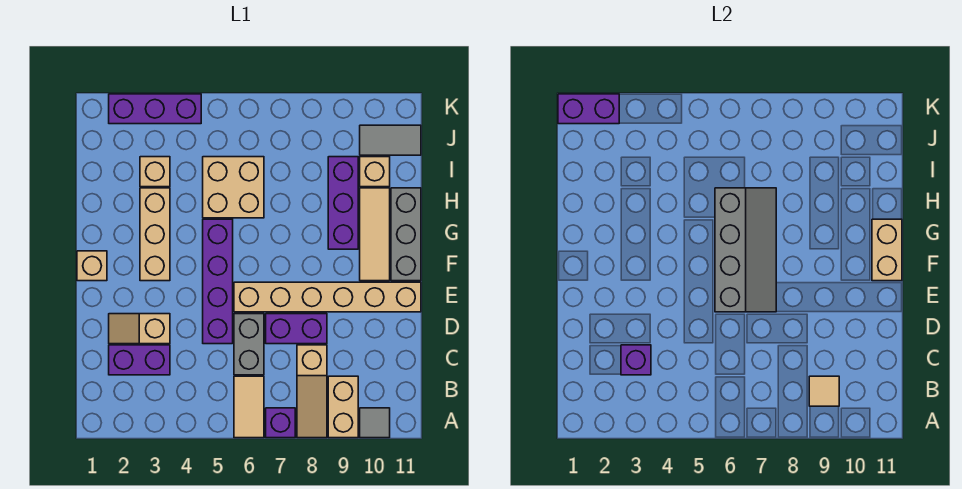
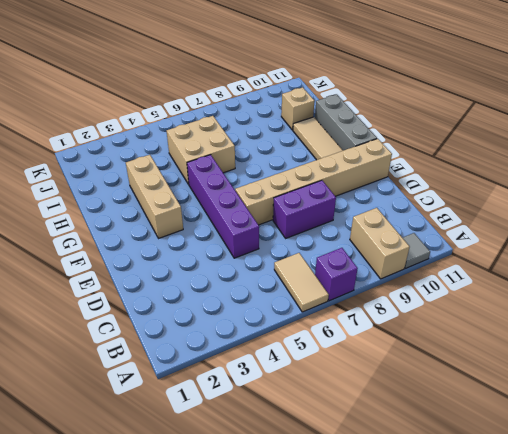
none -> tan slope A8:C8 level 1 top C
none -> purple brick C2:C3 level 1
none -> grey brick C6:D6 level 1

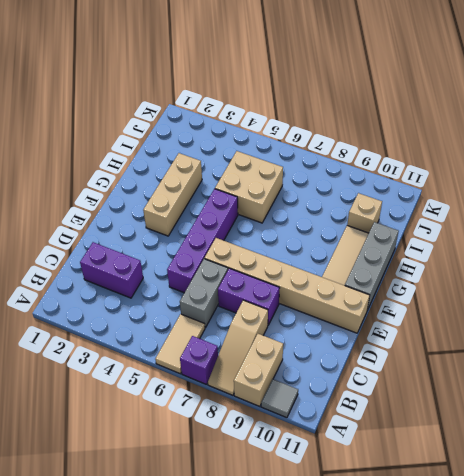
none -> tan slope D2:D3 level 1 top 3
none -> tan brick F1 level 1
none -> purple brick G9:I9 level 1

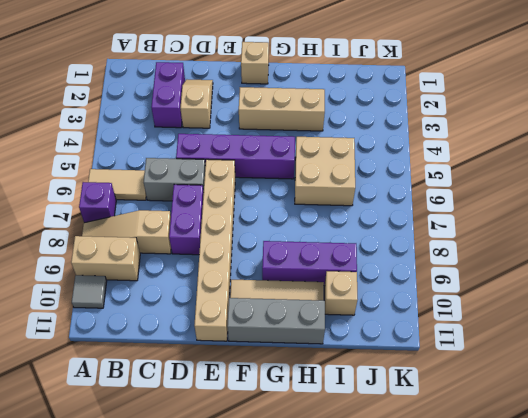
none -> tan brick I3 level 1
none -> grey tile J10:J11 level 1
none -> purple brick K2:K4 level 1

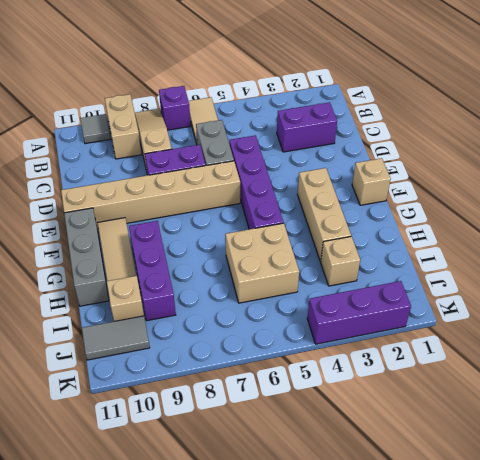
none -> tan slope D2:D3 level 1 top 3
none -> tan tile B9 level 2
none -> purple brick C3 level 2

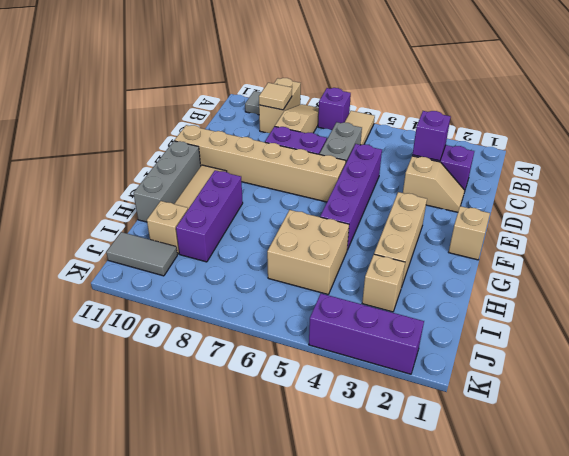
none -> grey slope E6:H7 level 2 top 6
none -> tan brick F11:G11 level 2
none -> purple brick K1:K2 level 2

